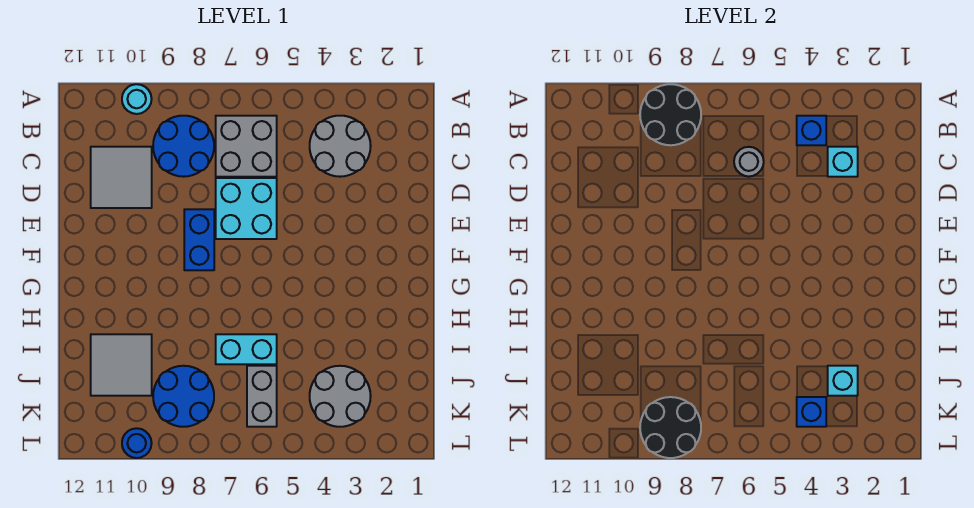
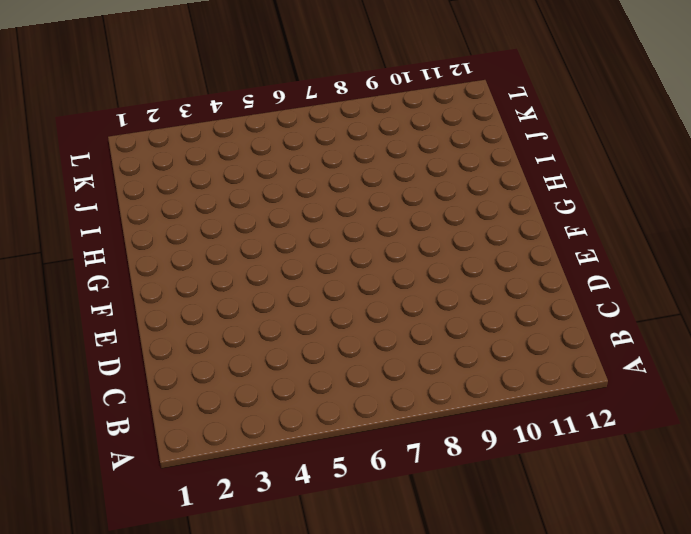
none -> cyan round brick A10 level 1
none -> grey round brick B3:C4 level 1
none -> grey brick B6:C7 level 1

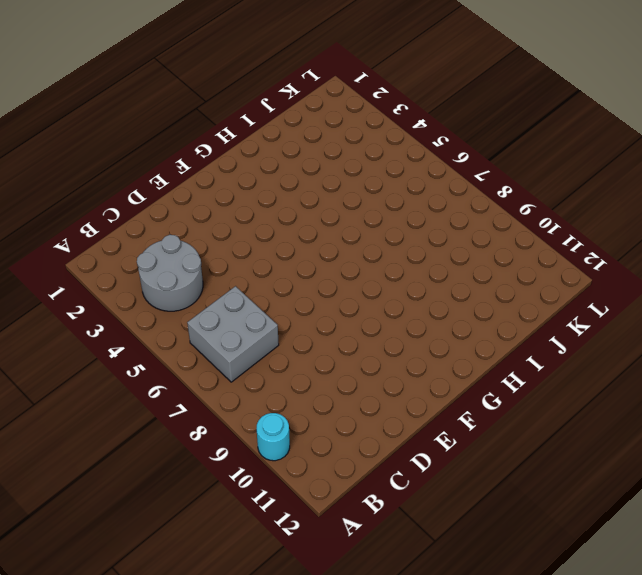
none -> blue round brick B8:C9 level 1
none -> grey tile C10:D11 level 1
none -> cyan brick D6:E7 level 1

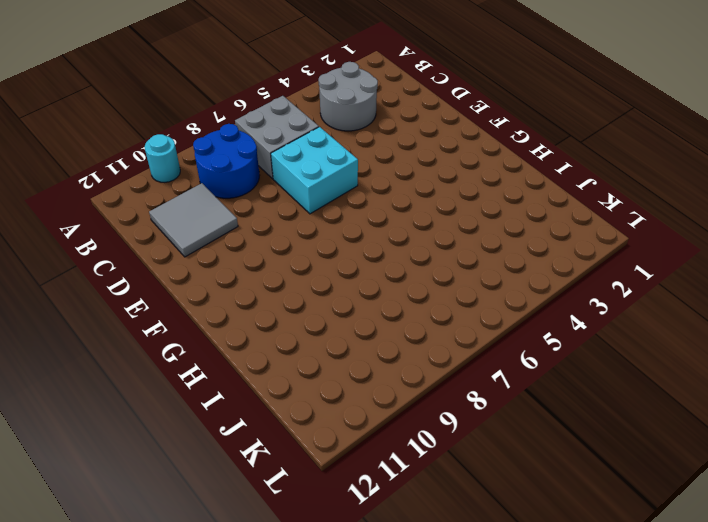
none -> blue brick E8:F8 level 1
none -> cyan brick I6:I7 level 1
none -> grey tile I10:J11 level 1

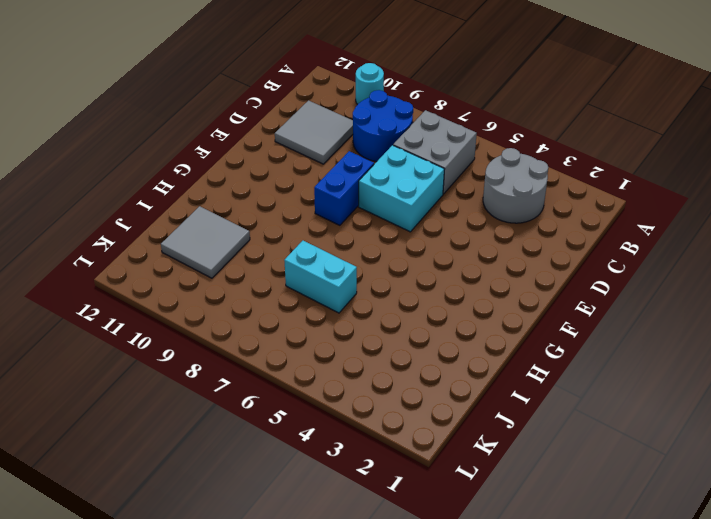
none -> grey round brick J3:K4 level 1
none -> grey brick J6:K6 level 1
none -> blue round brick J8:K9 level 1

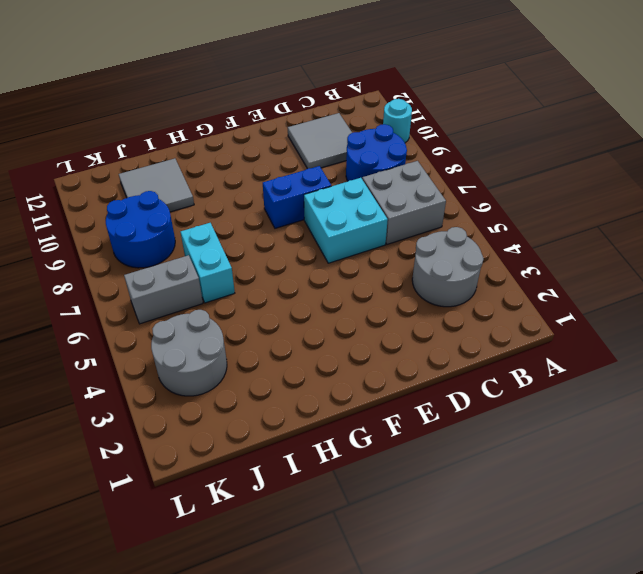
none -> blue round brick L10 level 1
none -> black round brick A8:B9 level 2
none -> blue brick B4 level 2

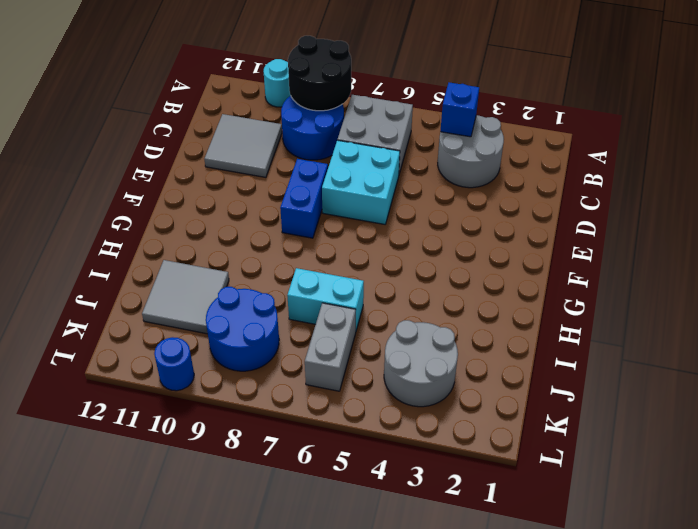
none -> cyan brick C3 level 2
none -> grey round brick C6 level 2
none -> cyan brick J3 level 2

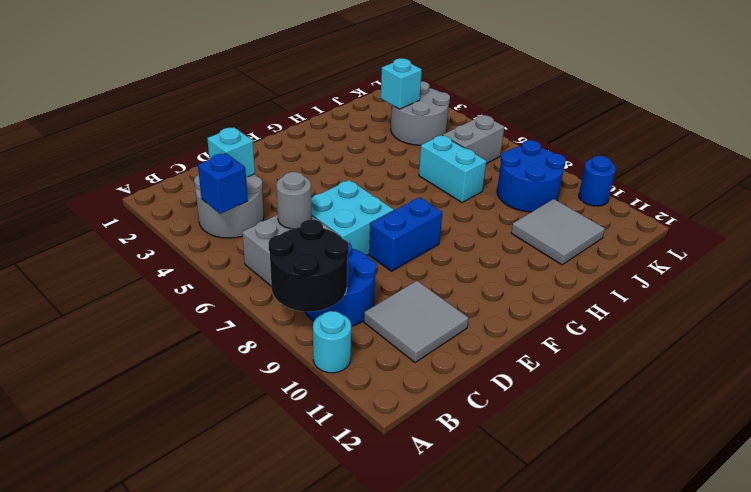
none -> blue brick K4 level 2
none -> black round brick K8:L9 level 2

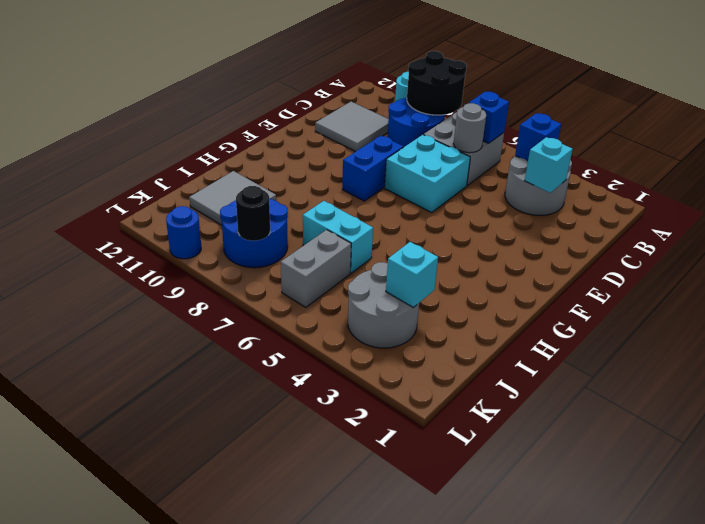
blue brick B6 level 2 -> blue brick K4 level 2
black round brick K8 level 2 -> black round brick K8:L9 level 2

